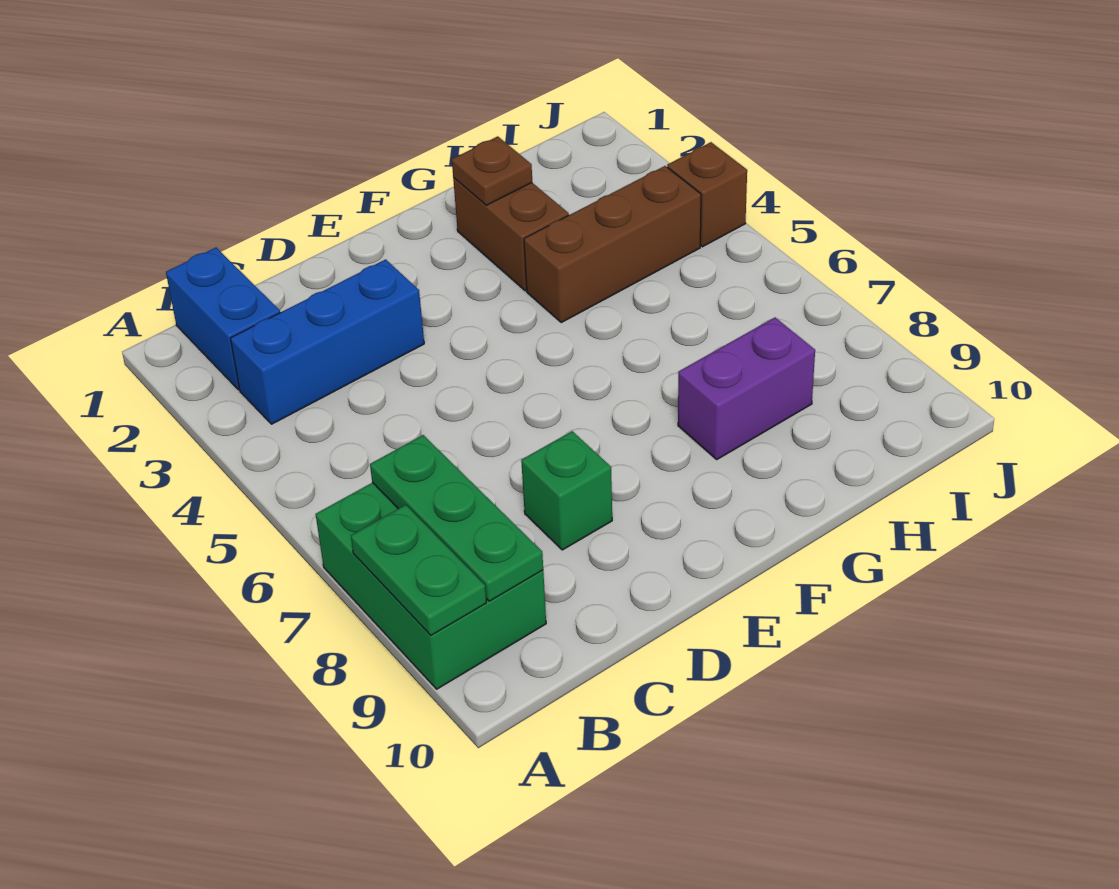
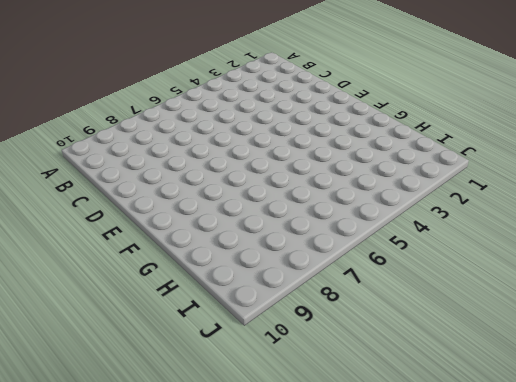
none -> green brick A7:B9 level 1
none -> blue brick B1:B2 level 1

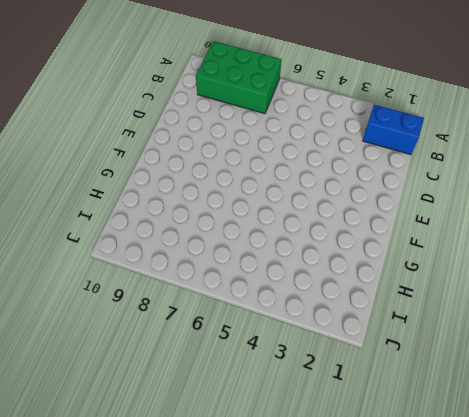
none -> blue brick B3:D3 level 1
none -> green brick D8 level 1

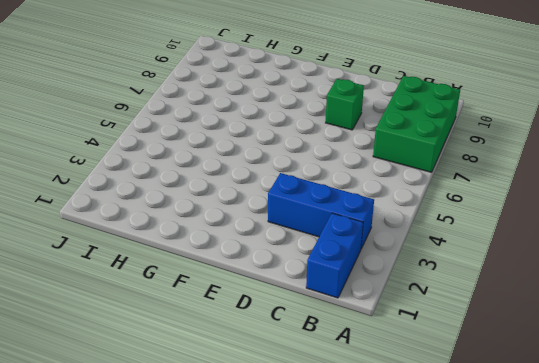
none -> brown brick G2:G3 level 1
none -> brown brick G4:I4 level 1

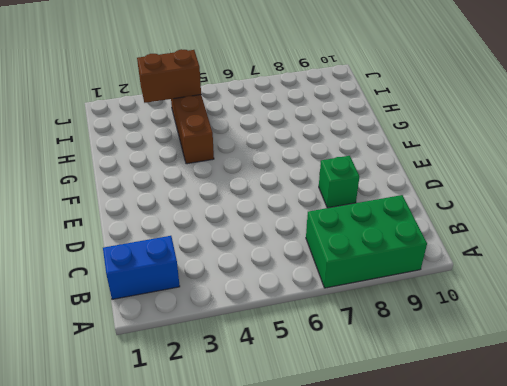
brown brick I3:I4 level 2 -> brown brick G2:G3 level 1
none -> blue brick B3:D3 level 1
none -> purple brick G8:H8 level 1

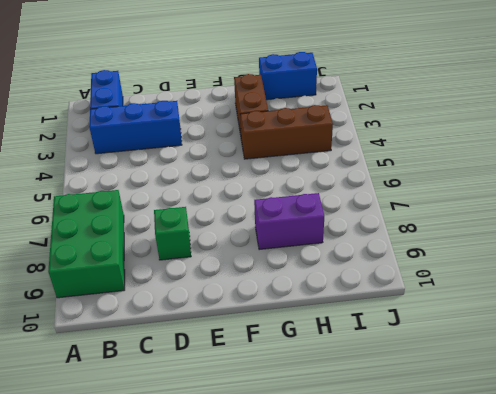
blue brick H1:I1 level 1 -> none
none -> brown brick J4 level 1
none -> green plate A8:A9 level 2

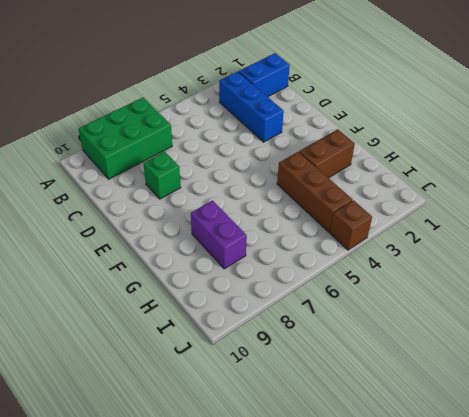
none -> green plate A8:A9 level 2
none -> green plate B7:B9 level 2

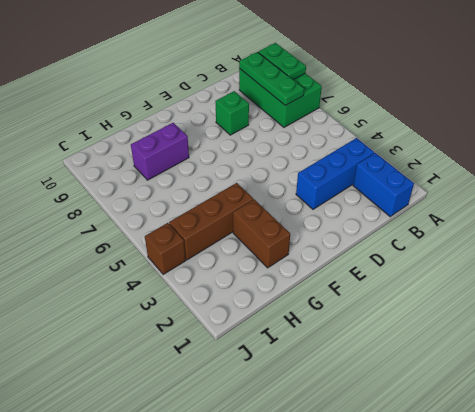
none -> brown plate G2 level 2

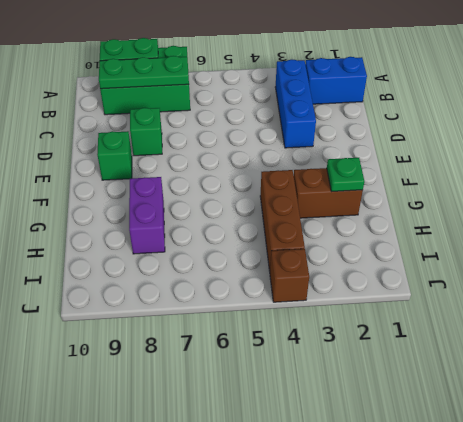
green brick E9 level 1 -> none
green plate G2 level 2 -> brown plate G2 level 2

